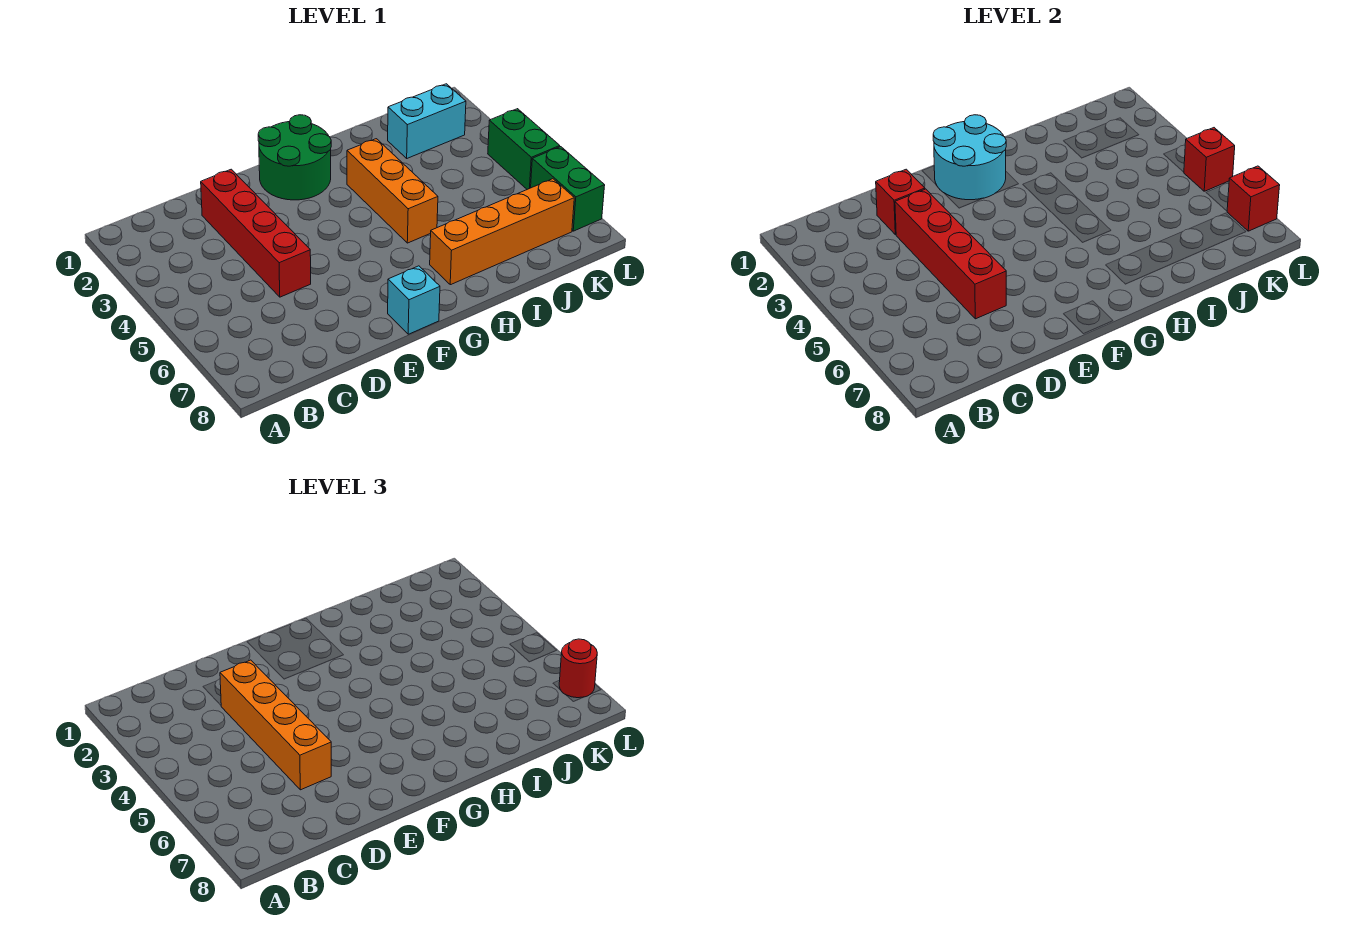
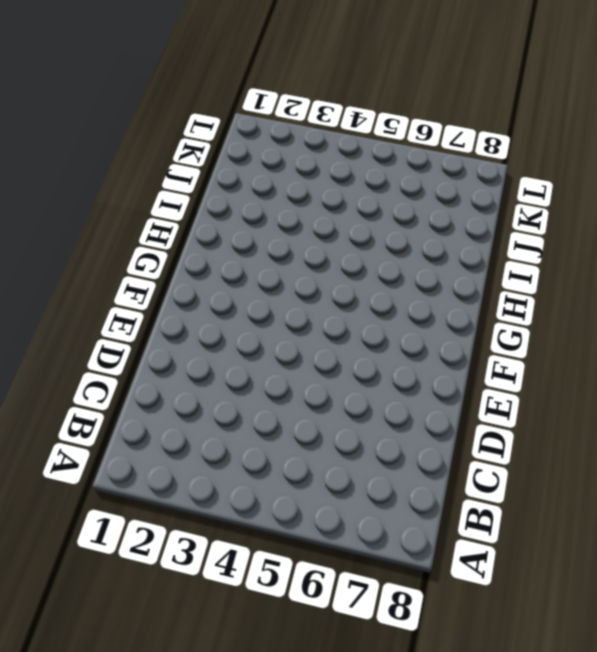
none -> red brick D2:D5 level 1
none -> green round brick F1:G2 level 1
none -> cyan brick F8 level 1

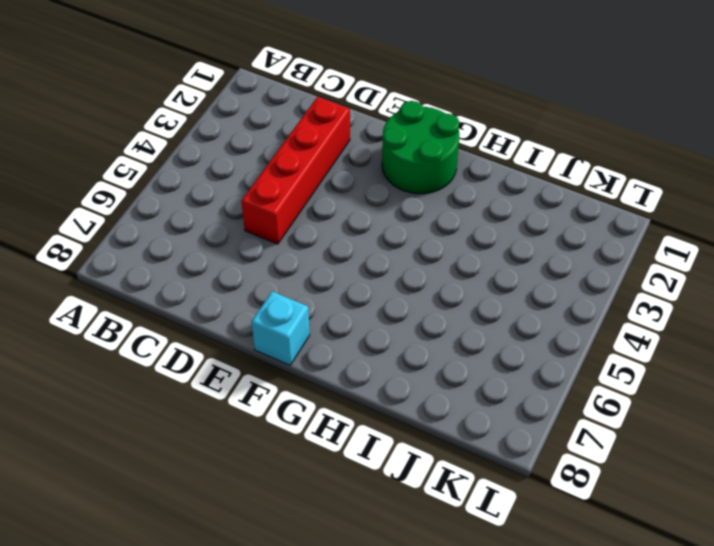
none -> orange brick H3:H5 level 1
none -> orange brick H7:K7 level 1
none -> cyan brick J2:K2 level 1

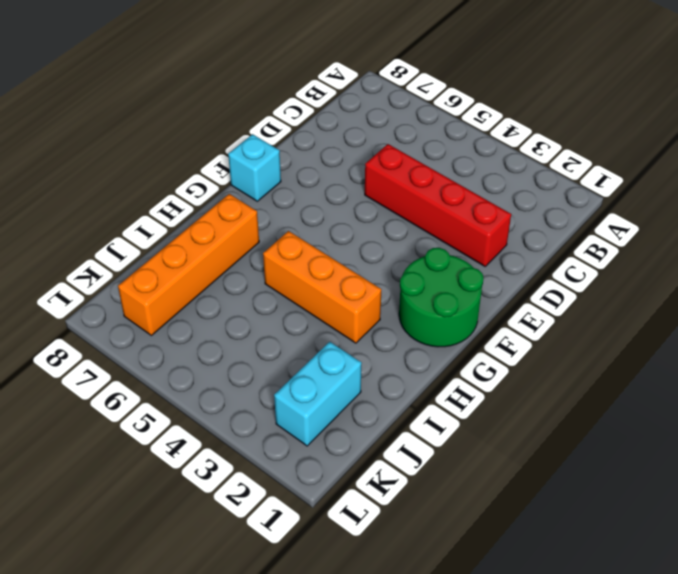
none -> green brick L4:L5 level 1
none -> green brick L6:L7 level 1
none -> red brick D2 level 2

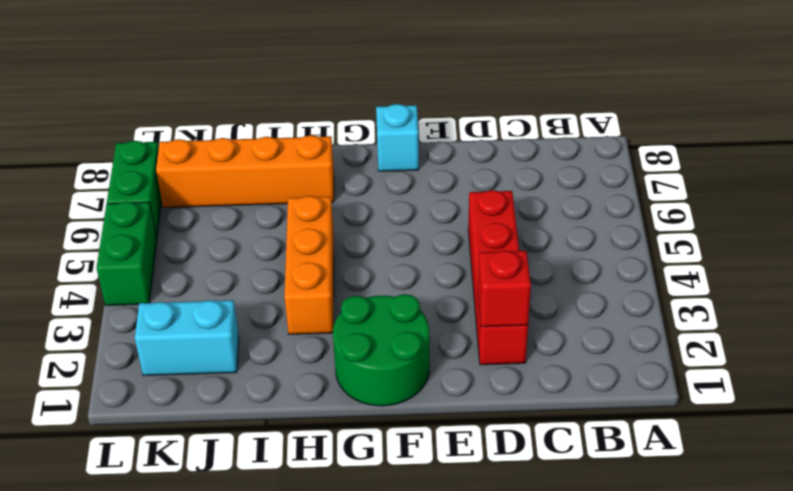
none -> red brick D3:D6 level 2
none -> cyan round brick F1:G2 level 2
none -> red brick L5 level 2

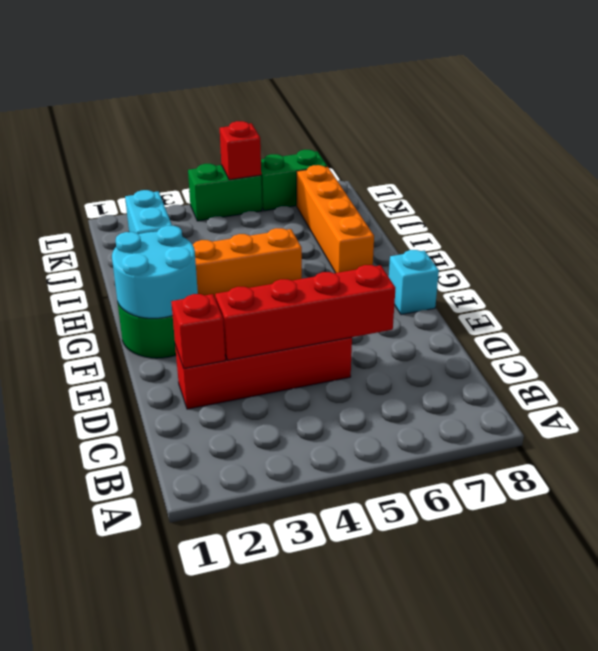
none -> red brick L7 level 2
none -> orange brick D3:D6 level 3
none -> red round brick L7 level 3

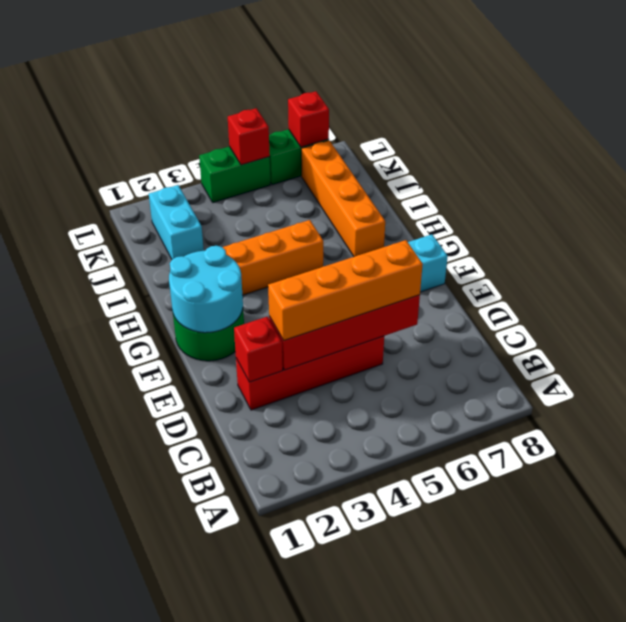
none -> red round brick L7 level 3

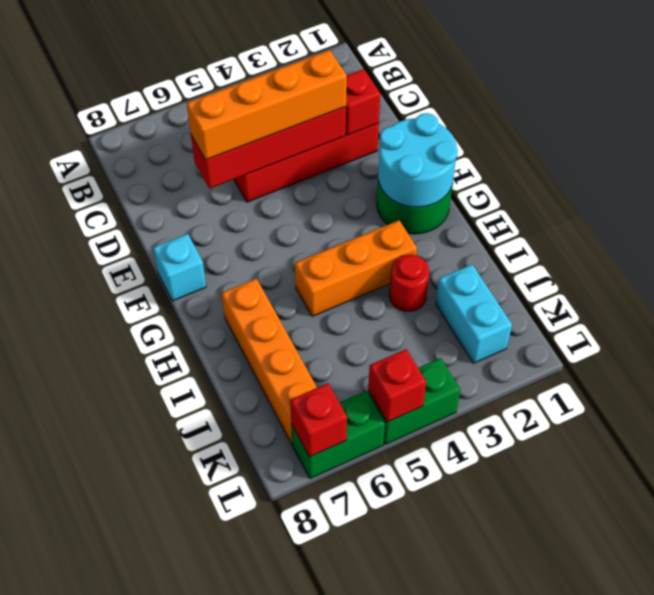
red round brick I3 level 1 -> red round brick L7 level 3

